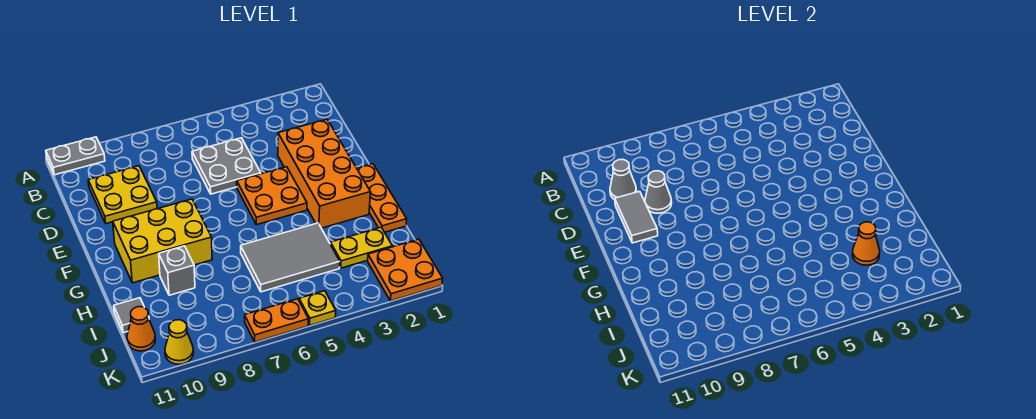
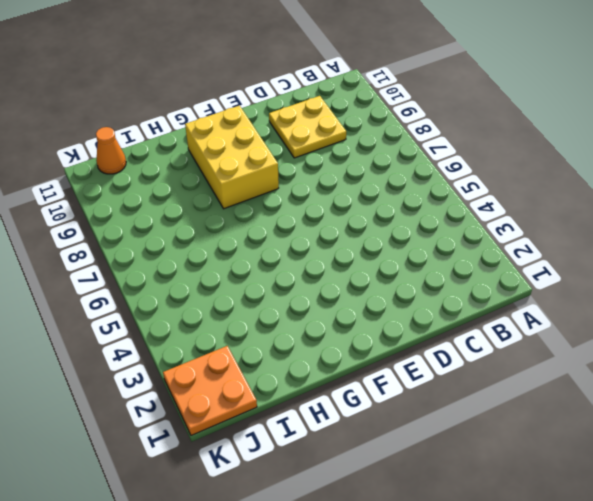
none -> grey plate A10:A11 level 1
none -> grey plate C5:D6 level 1
none -> orange brick D2:G3 level 1

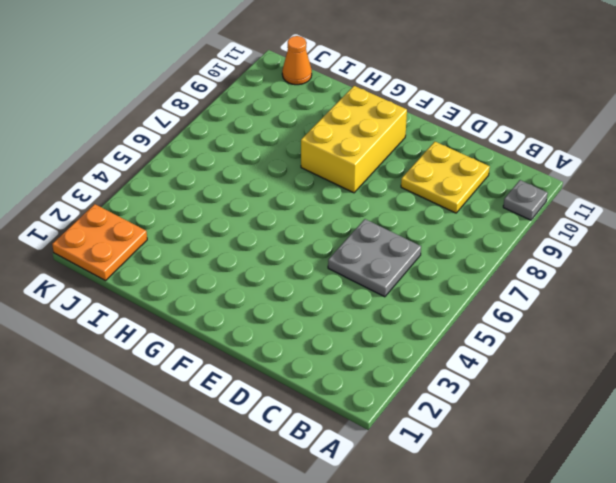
grey plate A10 level 1 -> grey plate A10:A11 level 1
none -> orange brick D2:G3 level 1
none -> orange plate E4:F5 level 1
none -> orange plate F1:H1 level 1

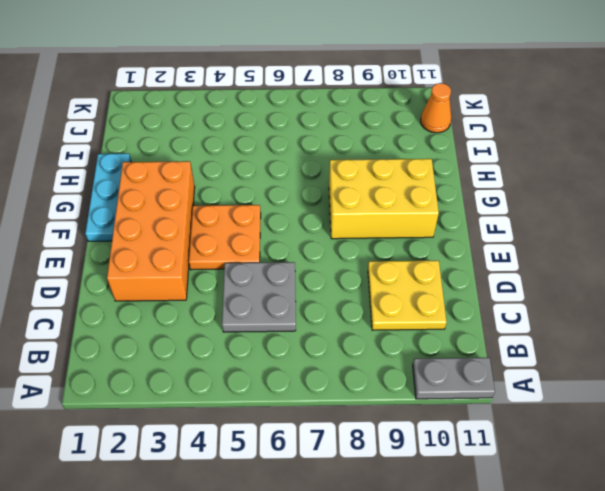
cyan plate F1:H1 level 1 -> orange plate F1:H1 level 1
none -> grey tile H4:I6 level 1
none -> grey brick H9 level 1
none -> yellow plate I2:I3 level 1

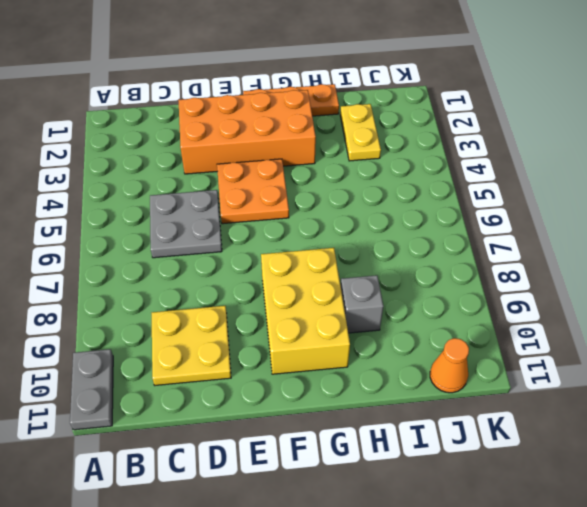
none -> grey tile H4:I6 level 1
none -> grey tile I11 level 1
none -> orange plate J1:K2 level 1

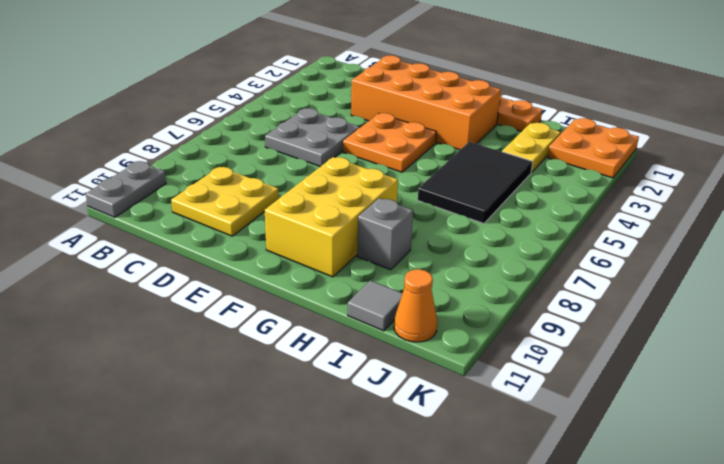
black tile H4:I6 level 1 -> grey tile H4:I6 level 1
none -> yellow plate K5 level 1
none -> orange plate K6:K7 level 1
none -> yellow cone K10 level 1

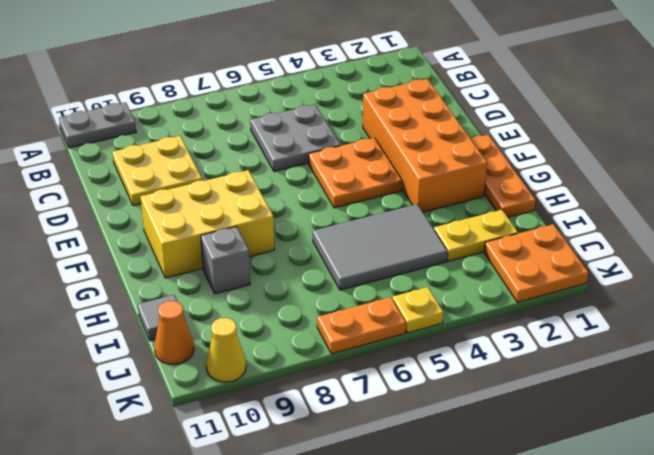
none -> grey cone C10 level 2
none -> grey cone D9 level 2
none -> grey tile D10:E10 level 2

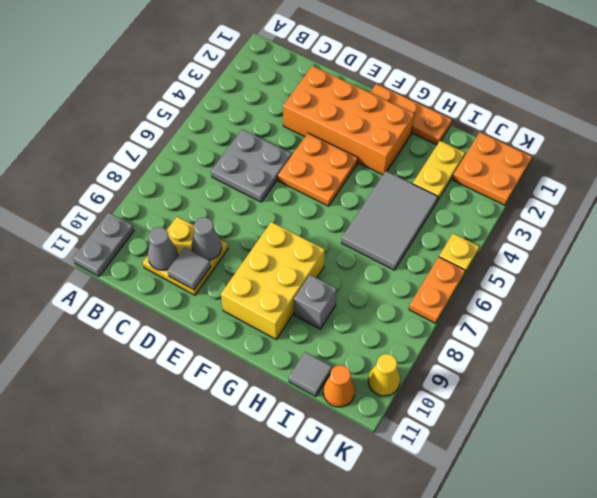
grey tile D10 level 2 -> grey tile D10:E10 level 2
none -> orange cone I3 level 2

